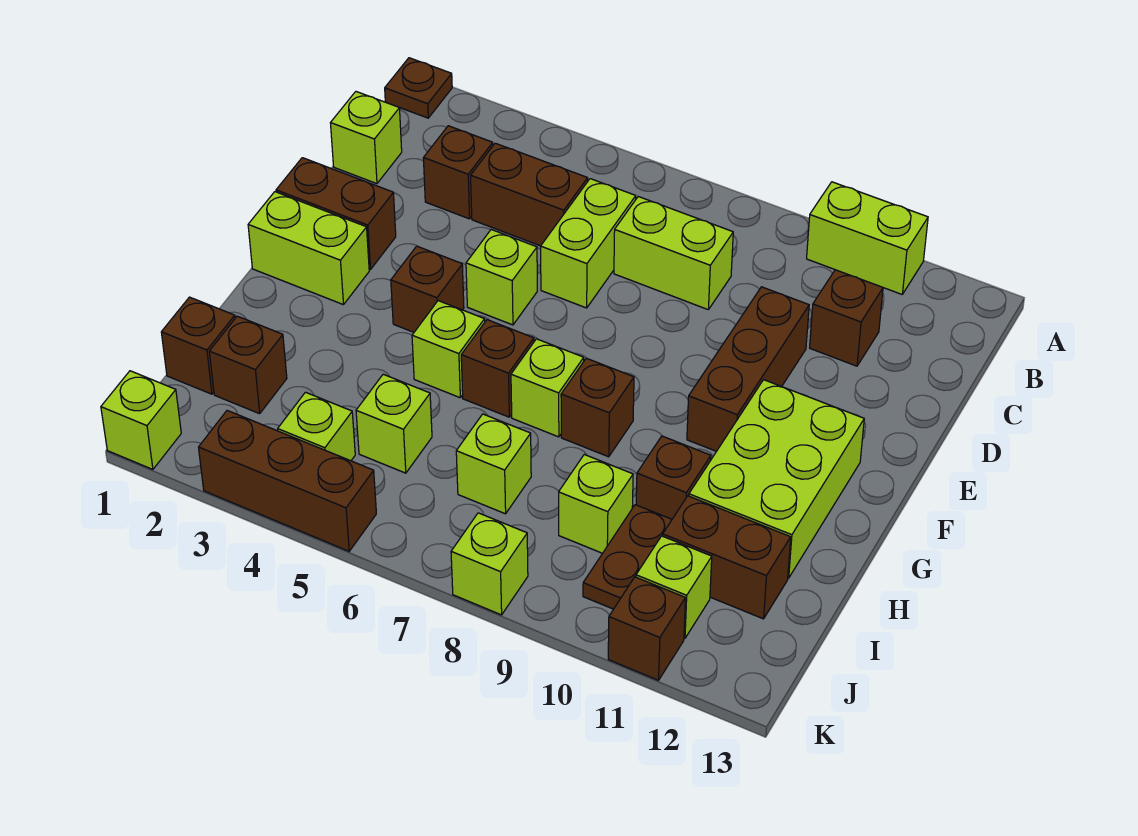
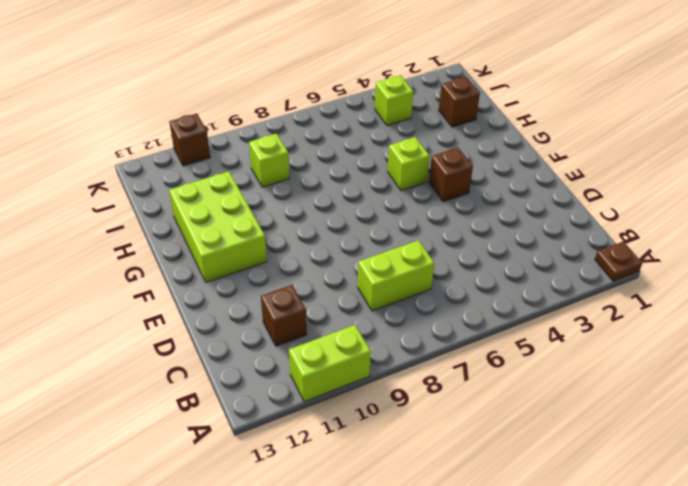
none -> lime brick C1 level 1
none -> brown brick C3 level 1
none -> brown brick C4:C5 level 1
none -> lime brick C6:D6 level 1

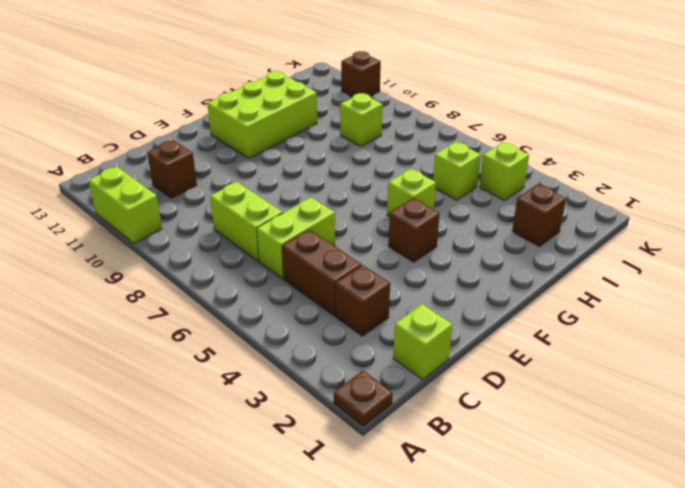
none -> brown brick D10:F10 level 1
none -> brown brick E1:E2 level 1
none -> lime brick E5 level 1
none -> lime brick F1:F2 level 1

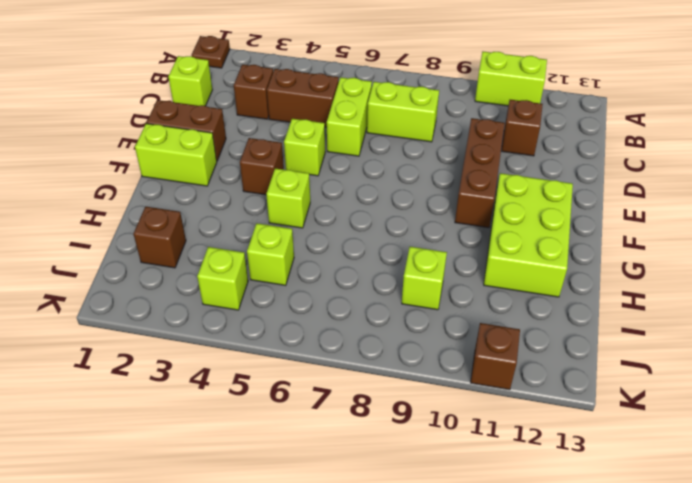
none -> brown brick G6 level 1
none -> lime brick G7 level 1
none -> brown brick G8 level 1
none -> brown brick H10 level 1

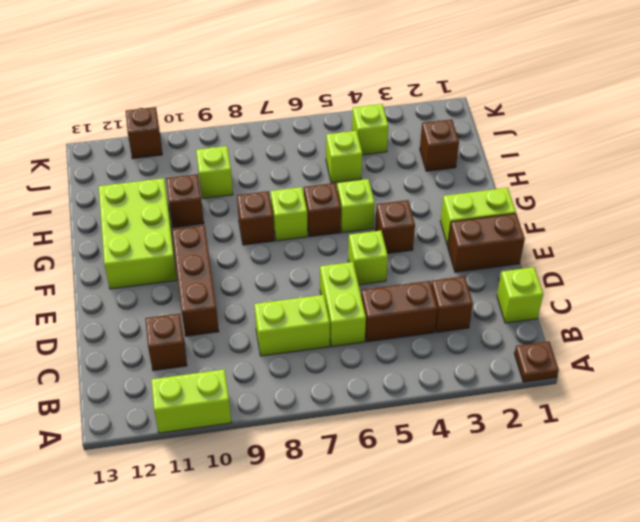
none -> brown brick I1 level 1
none -> lime brick I7 level 1
none -> brown plate I10:J10 level 1
none -> brown brick I11:I12 level 1

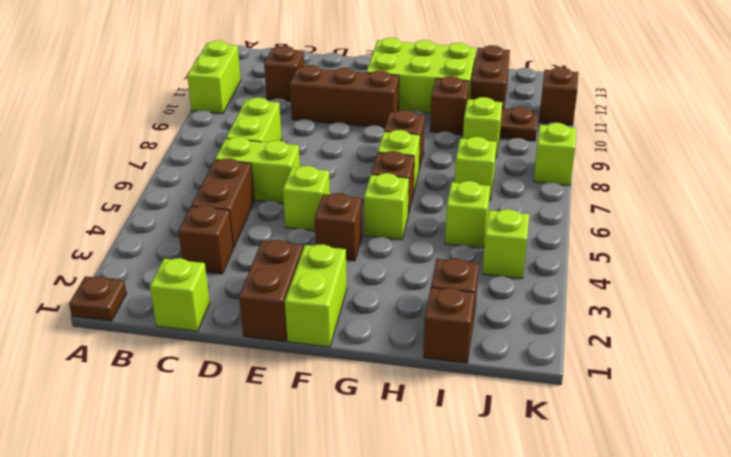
none -> lime brick J11 level 1
none -> lime brick K1 level 1
none -> brown brick K3:K5 level 1

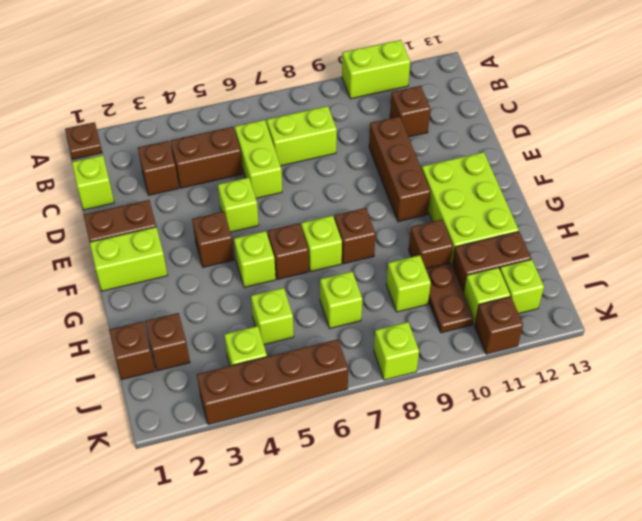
lime brick J12 level 1 -> lime brick K1 level 1
brown brick K3:K6 level 1 -> brown brick K3:K5 level 1

